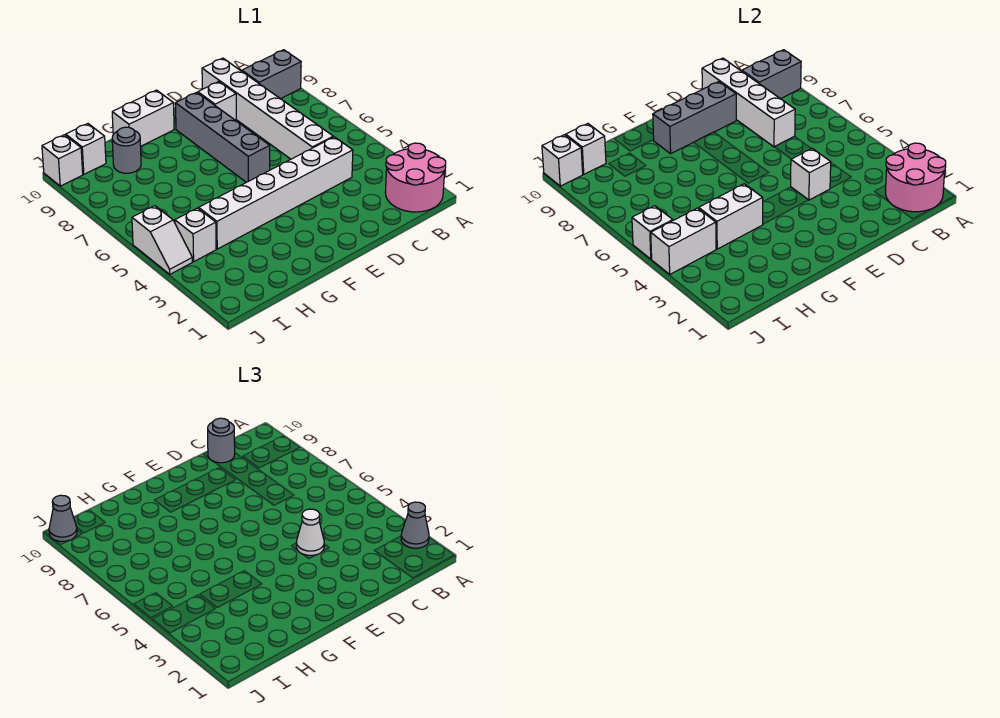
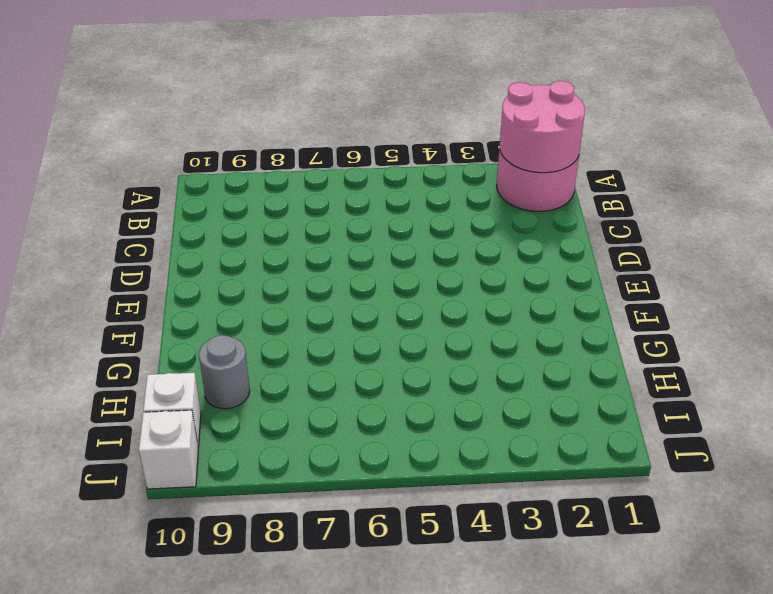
none -> grey brick A9:B9 level 1
none -> white brick C4:H4 level 1
none -> white brick C5:C10 level 1

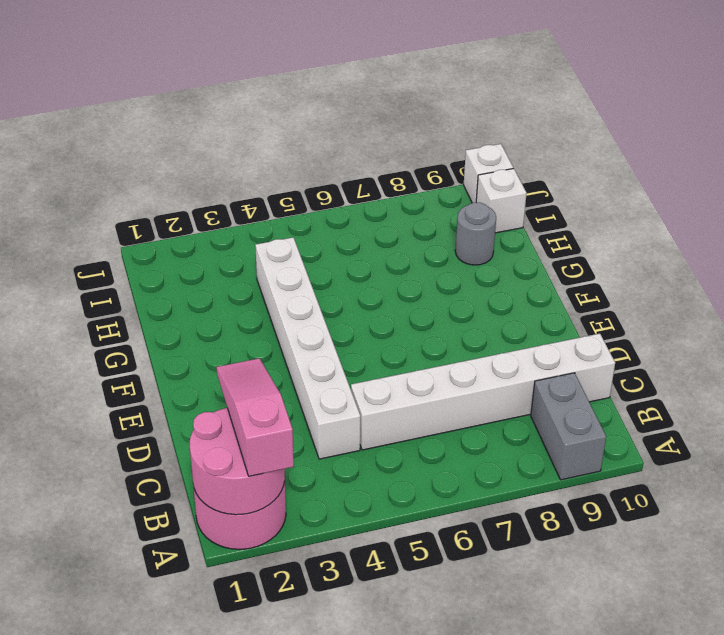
pink slope A2:C2 level 3 top A -> grey cone A2 level 3
none -> white brick D9 level 1
none -> grey brick E6:E9 level 1
none -> white brick F10:G10 level 1

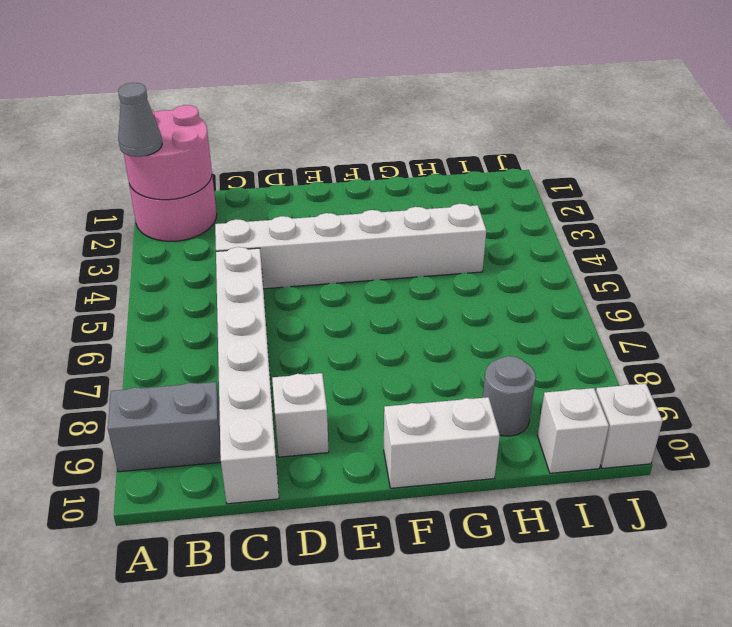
none -> grey brick E6:E9 level 1
none -> white brick I4 level 1
none -> white slope J4:J5 level 1 top 5

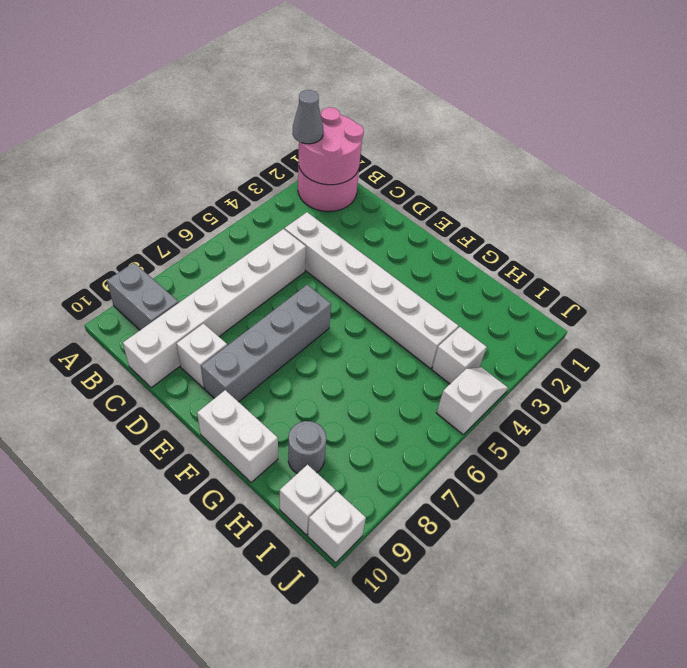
none -> grey brick A9:B9 level 2
none -> white brick C7:C10 level 2
none -> white brick D4 level 2

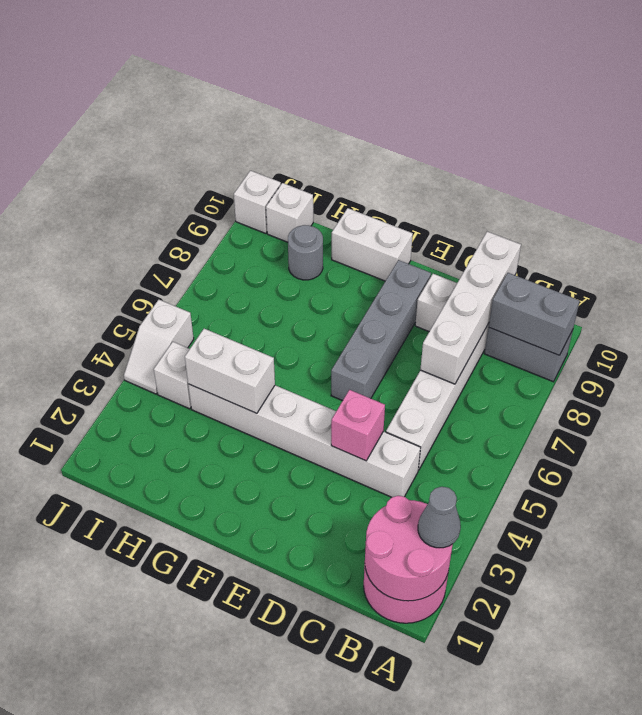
pink brick D4 level 2 -> white brick D4 level 2
none -> grey brick D9:F9 level 2
none -> white brick I4:J4 level 2
none -> white brick I10 level 2

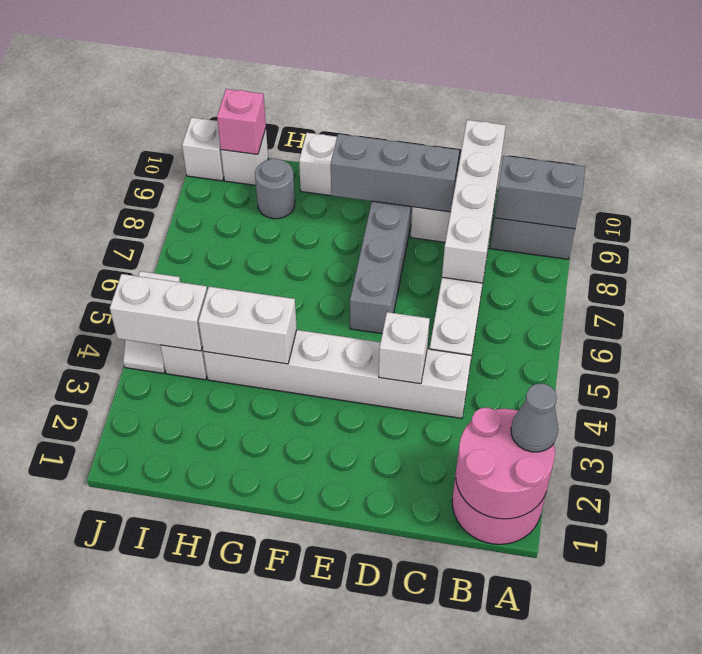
pink brick I10 level 2 -> white brick I10 level 2
none -> white brick J5 level 2
none -> white brick J10 level 2
none -> grey round brick C10 level 3

